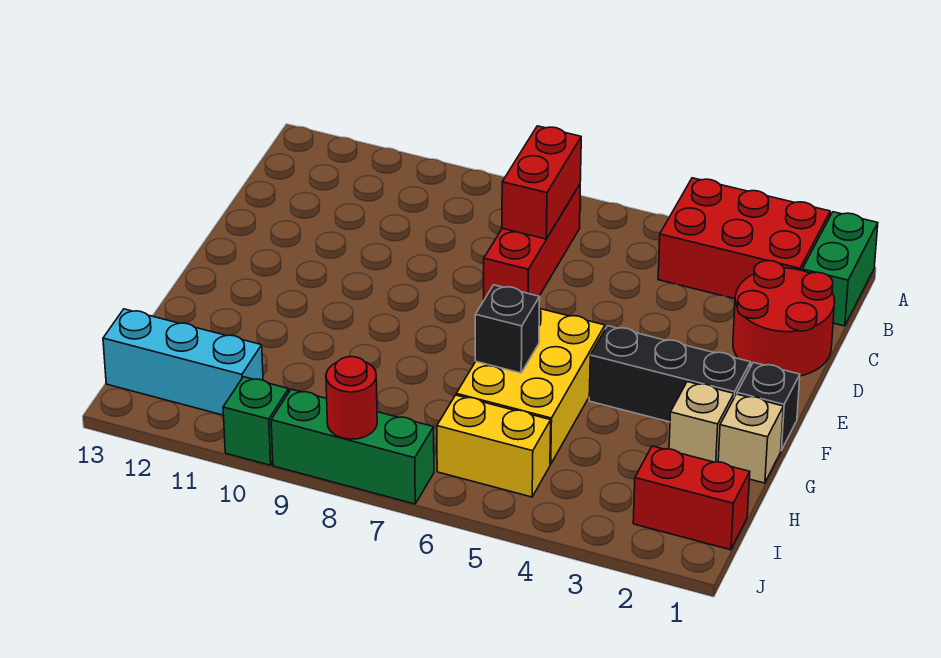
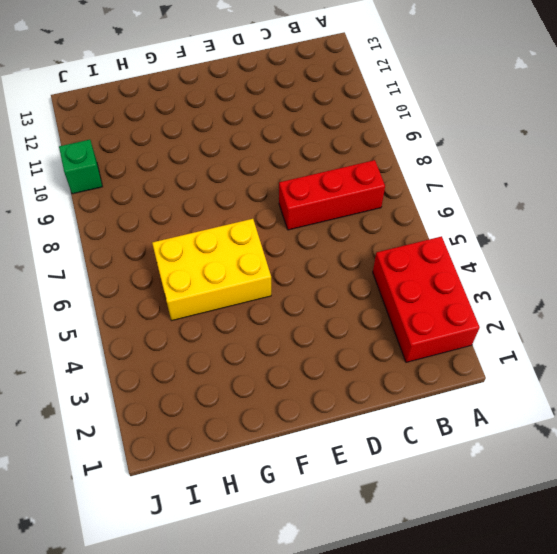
none -> green brick A1:B1 level 1
none -> red round brick C1:D2 level 1
none -> black brick F1 level 1

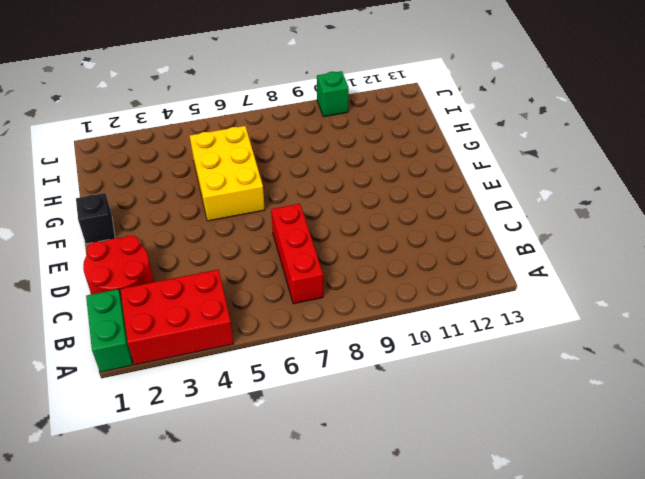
none -> black brick F2:F4 level 1
none -> tan brick G1 level 1
none -> tan brick G2 level 1

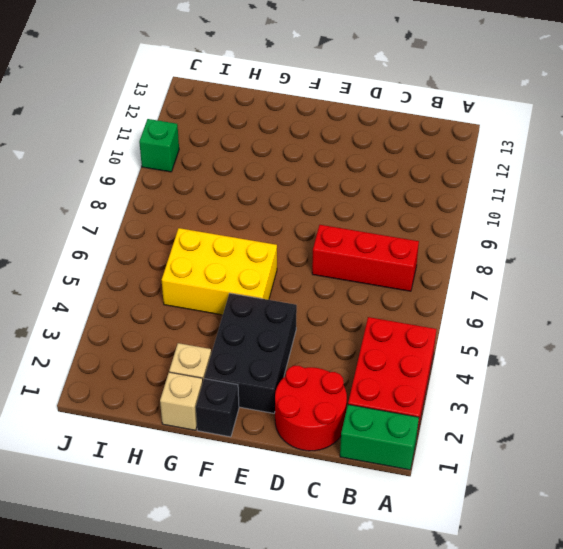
black brick E2:F4 level 1 -> black brick F2:F4 level 1
none -> red brick I1:I2 level 1
none -> yellow brick I5:I6 level 1
none -> cyan brick I11:I13 level 1

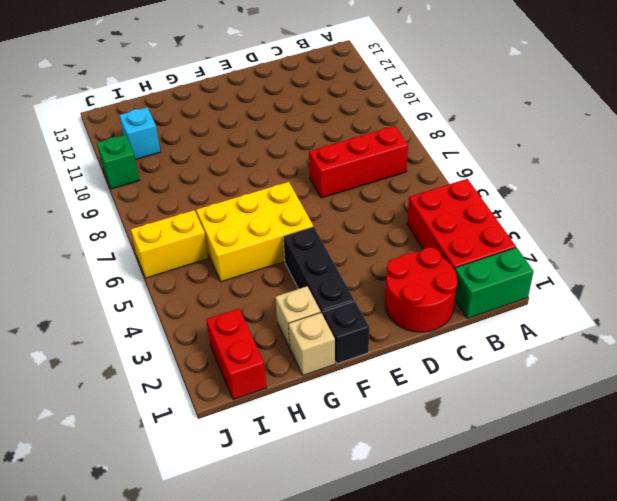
yellow brick I6:J6 level 1 -> yellow brick I5:I6 level 1
cyan brick I11 level 1 -> cyan brick I11:I13 level 1
none -> green brick J7:J9 level 1
none -> red brick B7:C7 level 2
none -> black brick G6 level 2

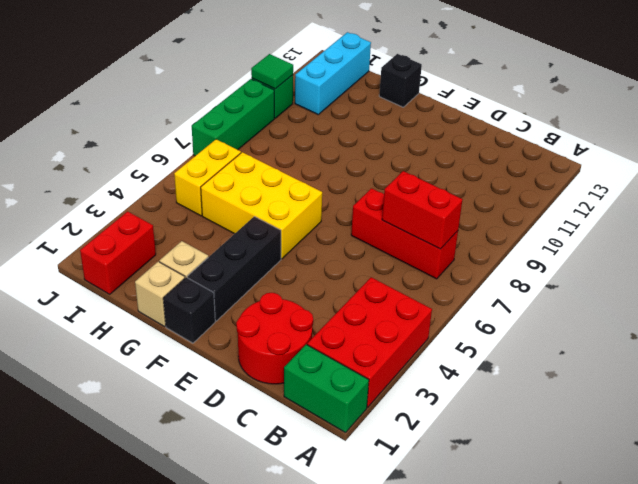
black brick G13 level 1 -> black brick G6 level 2
green tile J10 level 2 -> none
none -> red round brick J8 level 2

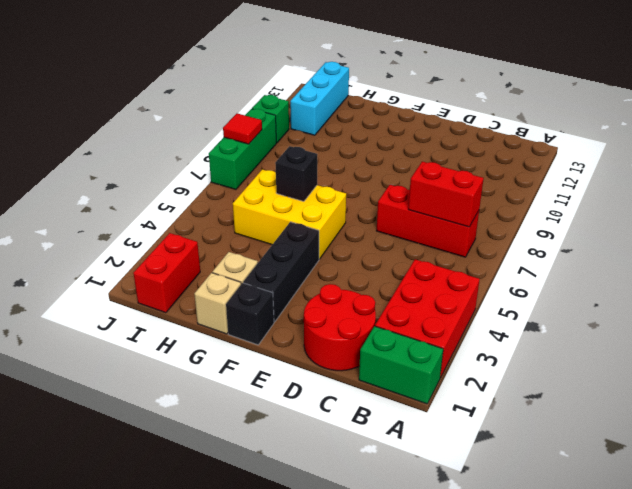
red tile J8 level 2 -> red round brick J8 level 2
none -> yellow brick I5:I6 level 1

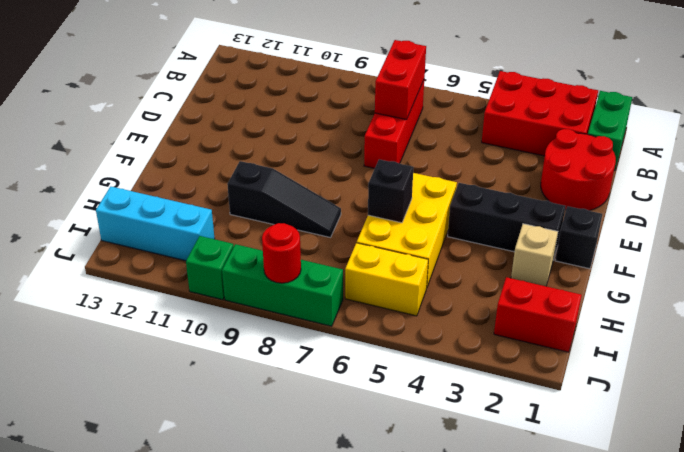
black slope G8:G10 level 1 top 10 -> none
none -> tan brick G1 level 1

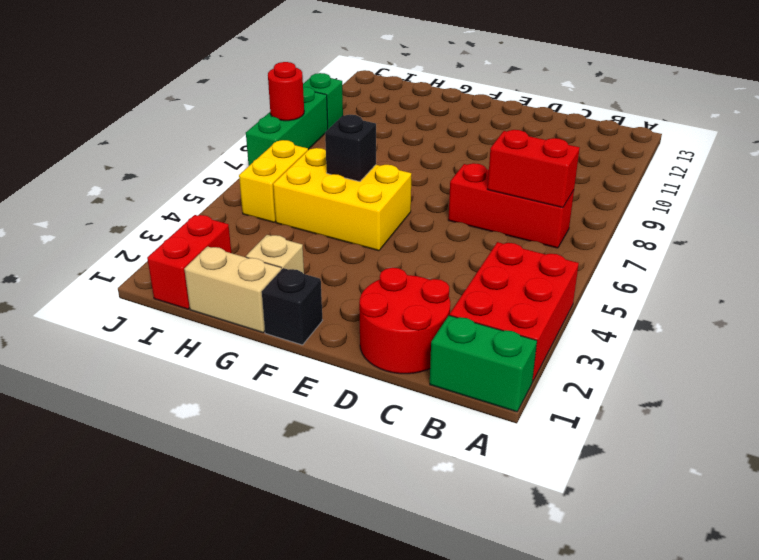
tan brick G1:H1 level 1 -> tan brick G1 level 1
none -> black brick F2:F4 level 1
none -> cyan brick I11:I13 level 1

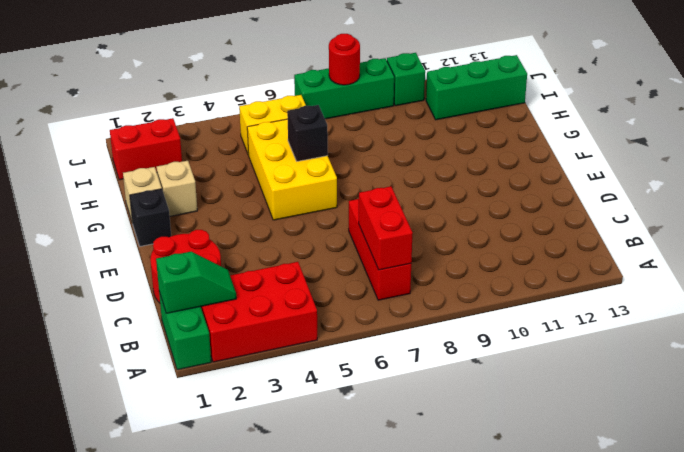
green slope B1:B2 level 2 top 1 -> none
green brick I11:I13 level 1 -> cyan brick I11:I13 level 1
none -> black brick F2:F4 level 1

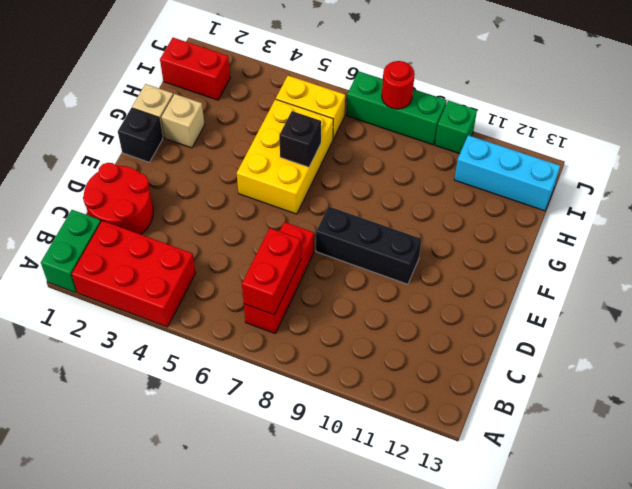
black brick E8:E10 level 1 -> black brick F2:F4 level 1

